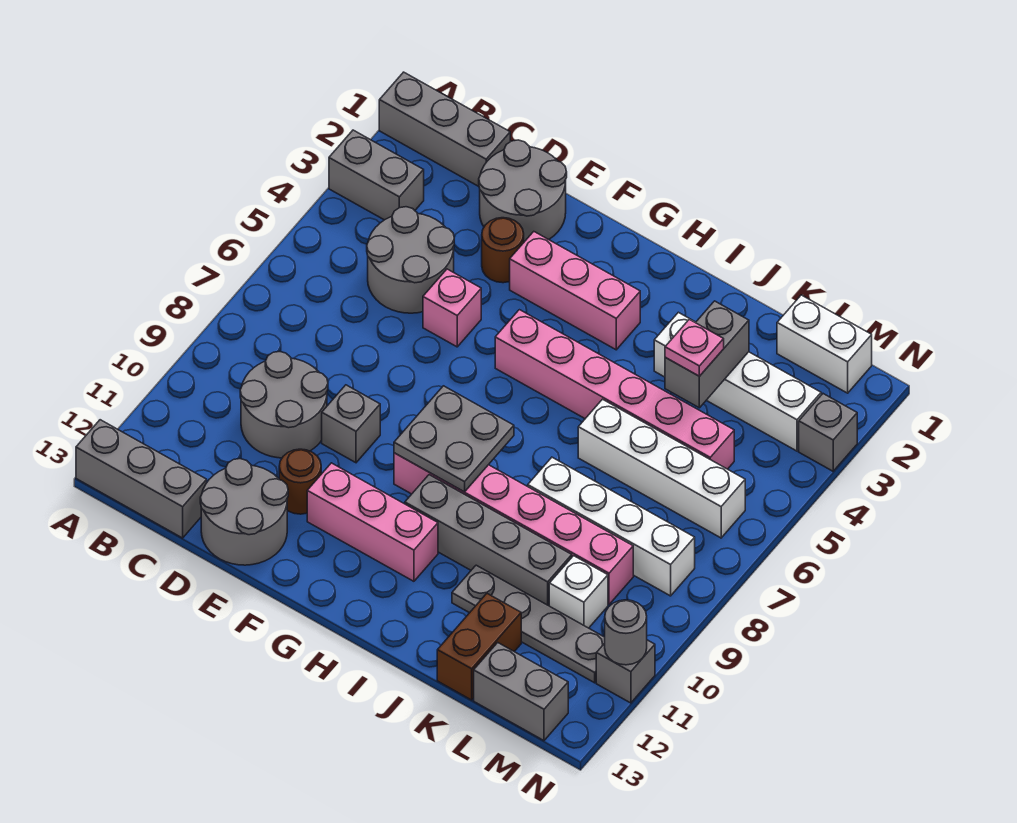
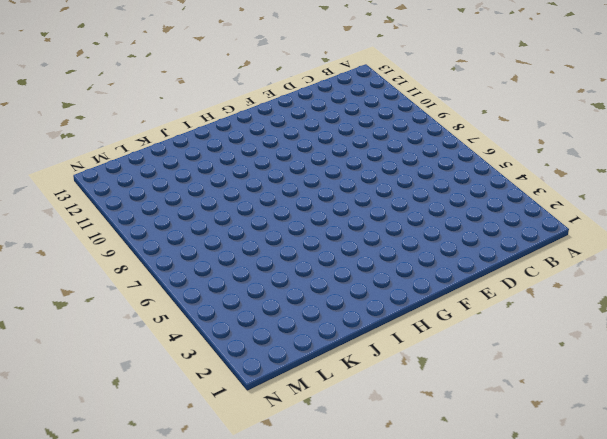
none -> grey brick A1:C1 level 1
none -> grey brick A3:B3 level 1
none -> grey brick A13:C13 level 1
none -> grey round brick C4:D5 level 1

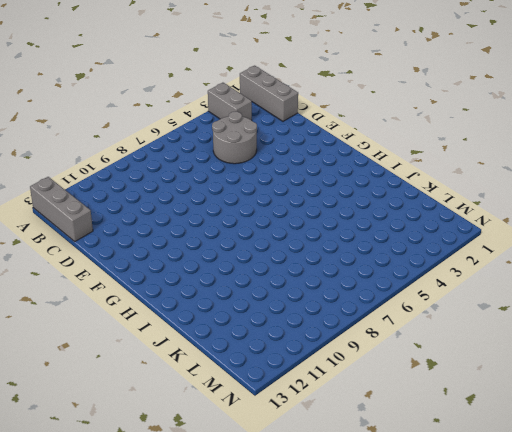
none -> grey round brick C9:D10 level 1
none -> grey round brick D1:E2 level 1
none -> grey round brick D12:E13 level 1
none -> brown round brick E3 level 1

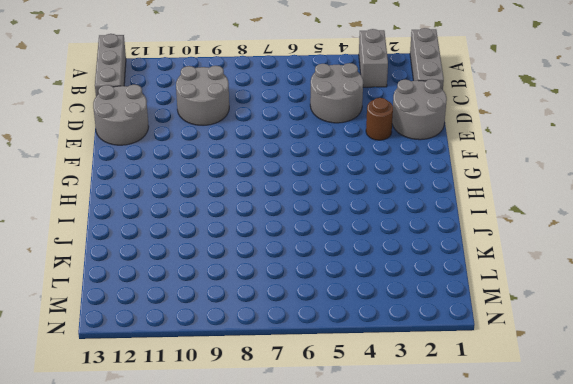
none -> pink brick E5 level 1
none -> grey brick E9 level 1
none -> brown round brick E11 level 1
none -> pink brick F3:H3 level 1

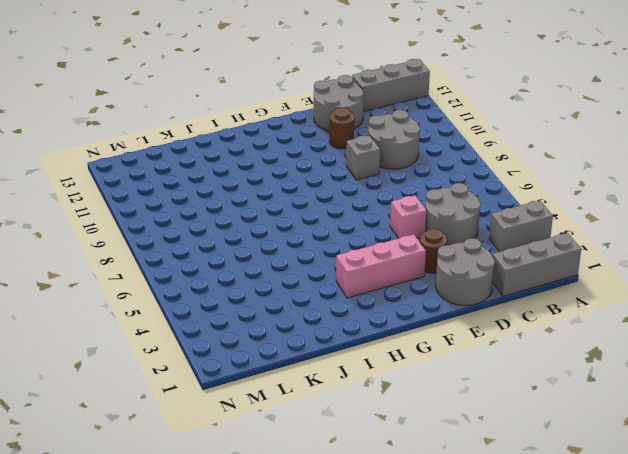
none -> pink brick F11:H11 level 1
none -> pink brick G5:L5 level 1
none -> pink brick G9:L9 level 1
none -> grey brick H10:K10 level 1

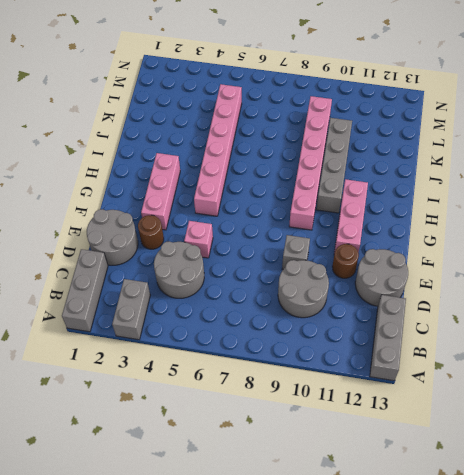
none -> white brick J3:M3 level 1
none -> white brick J6:M6 level 1
none -> white brick J8:M8 level 1
none -> grey plate J11:M11 level 1

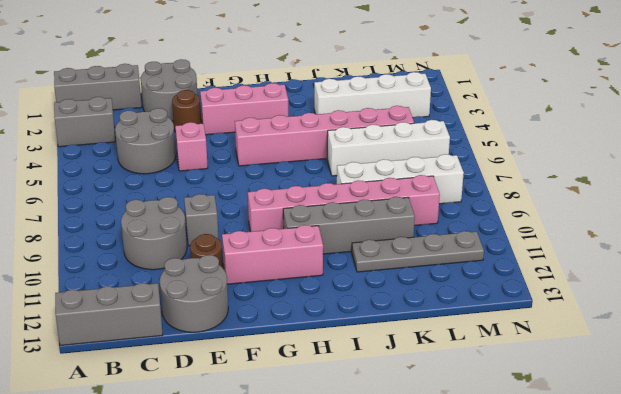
none -> brown brick K12:K13 level 1
none -> white brick L1:M1 level 1
none -> white brick L10 level 1
none -> grey brick L13:M13 level 1

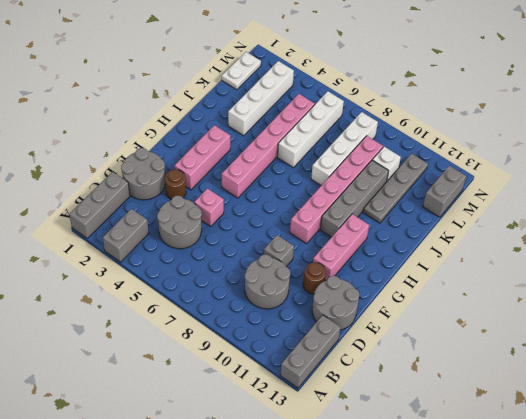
white plate L1:M1 level 1 -> white brick L1:M1 level 1
none -> brown brick K12:K13 level 1
none -> grey brick N3 level 1
none -> grey brick N11 level 1
none -> grey plate G8:H9 level 2

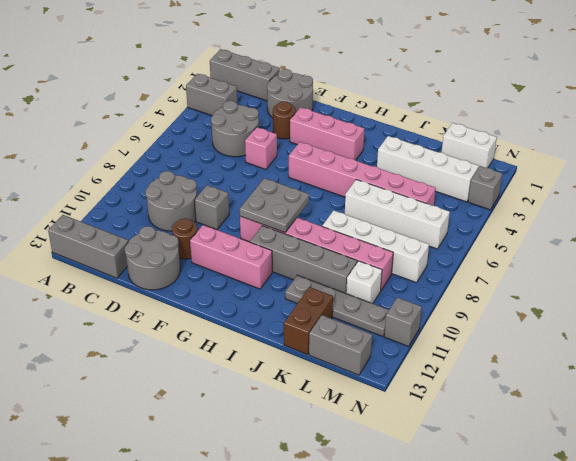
none -> grey brick K3:K4 level 2
none -> grey round brick N11 level 2
none -> pink plate K4 level 3

